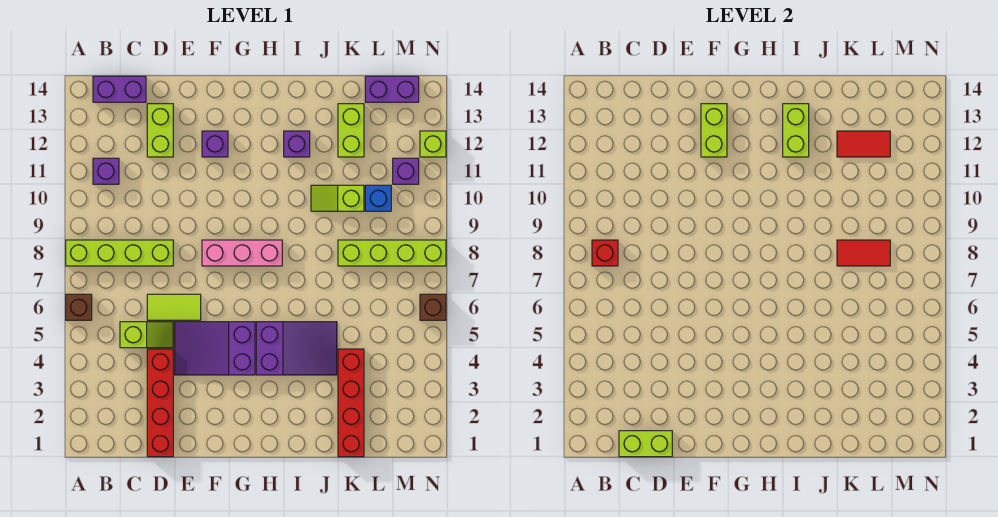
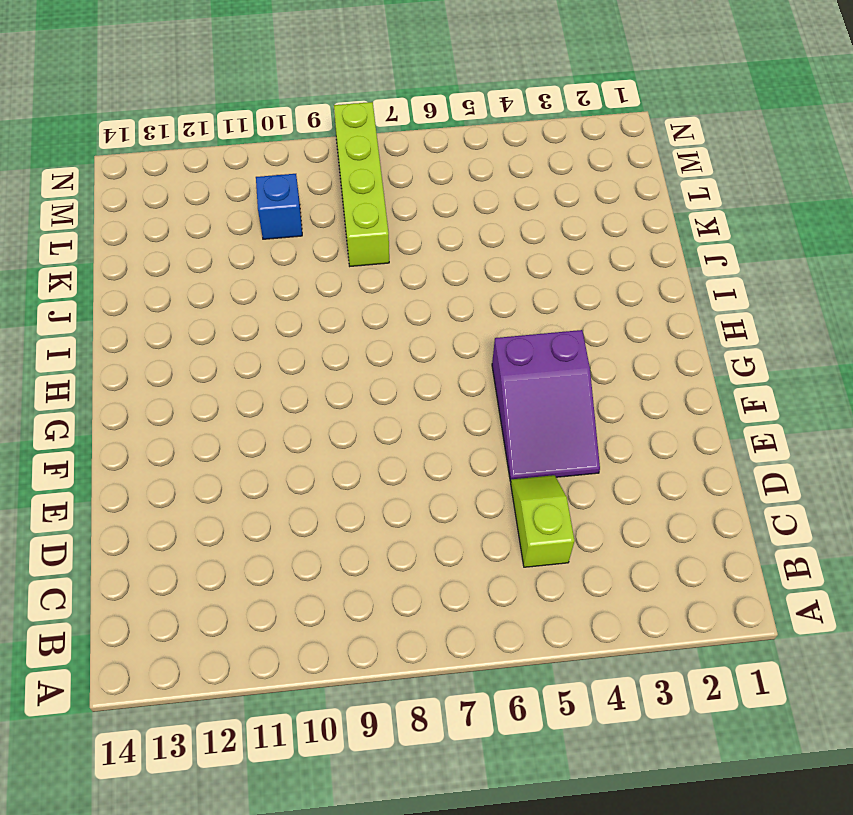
none -> brown brick A6 level 1
none -> lime brick A8:D8 level 1
none -> purple brick B11 level 1

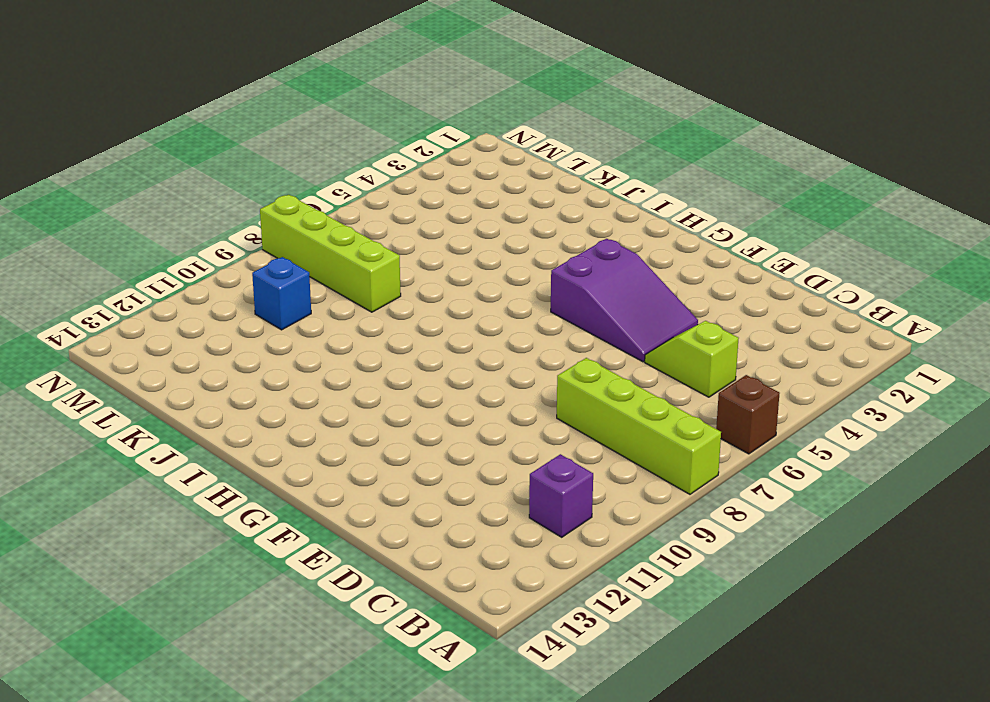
none -> purple brick B14:C14 level 1
none -> red brick D1:D4 level 1
none -> lime tile D6:E6 level 1

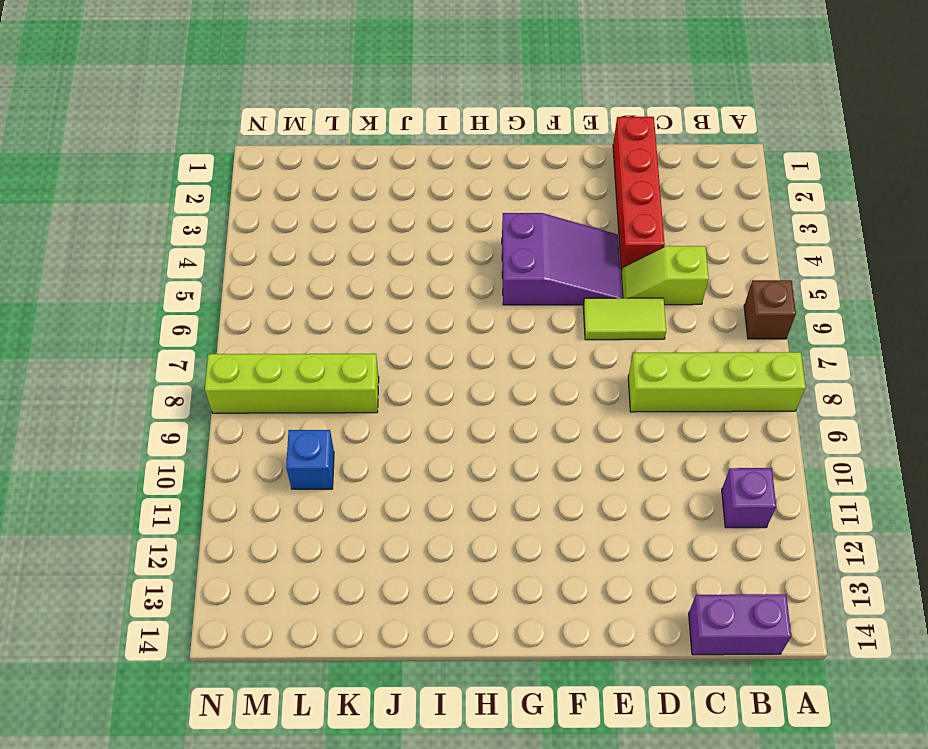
none -> lime brick D12:D13 level 1
none -> pink brick F8:H8 level 1
none -> purple brick F12 level 1

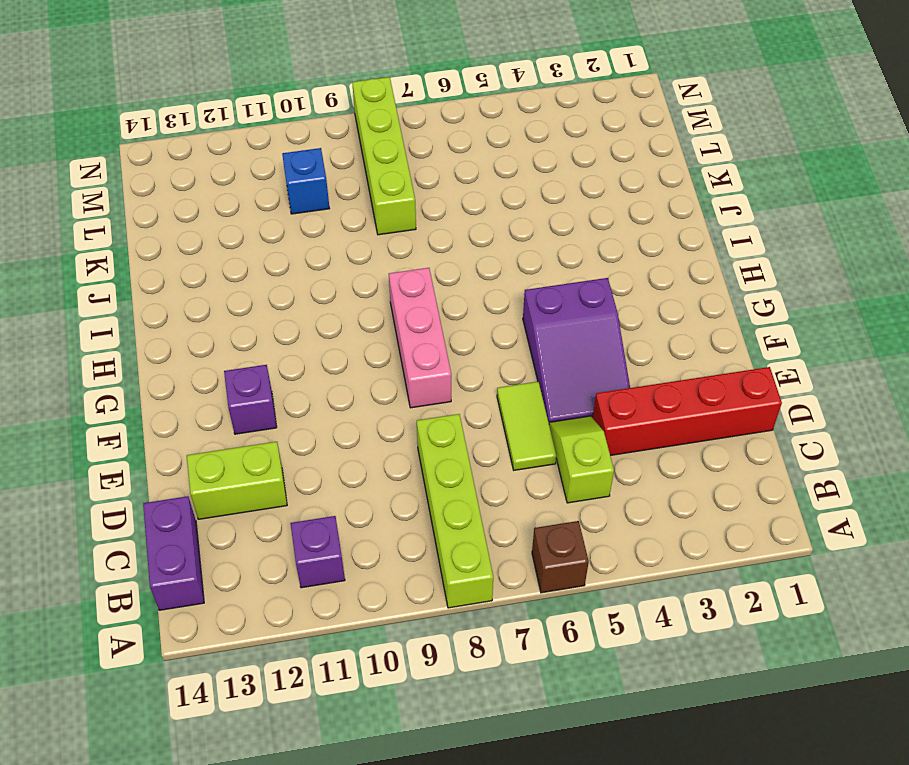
none -> purple slope H4:J5 level 1 top H
none -> purple brick I12 level 1
none -> lime slope J10:K10 level 1 top K

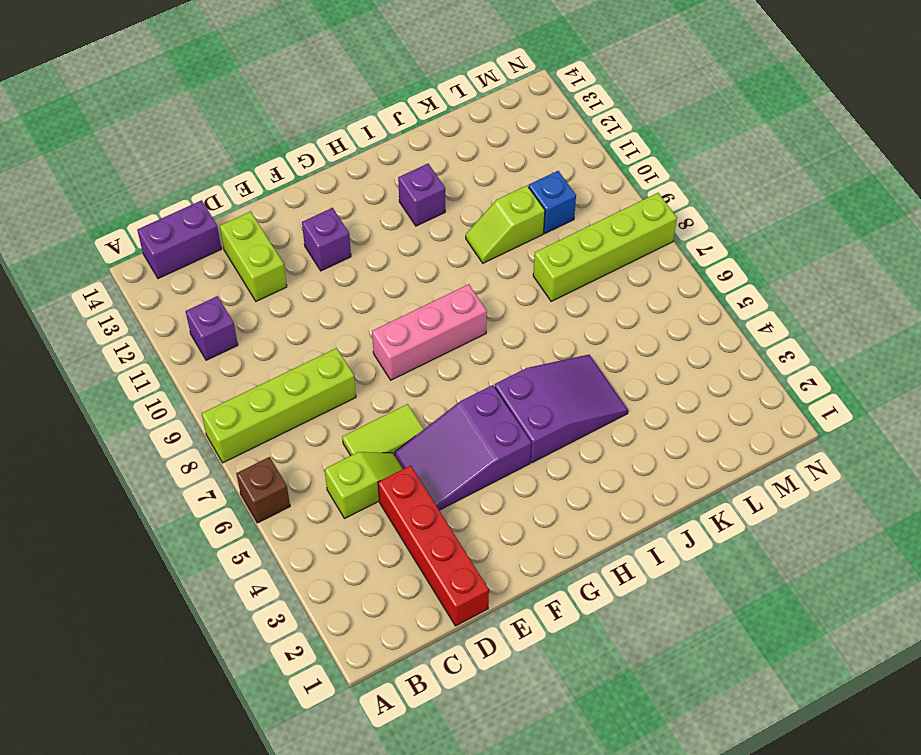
none -> red brick K1:K4 level 1
none -> lime brick K12:K13 level 1
none -> purple brick L14:M14 level 1

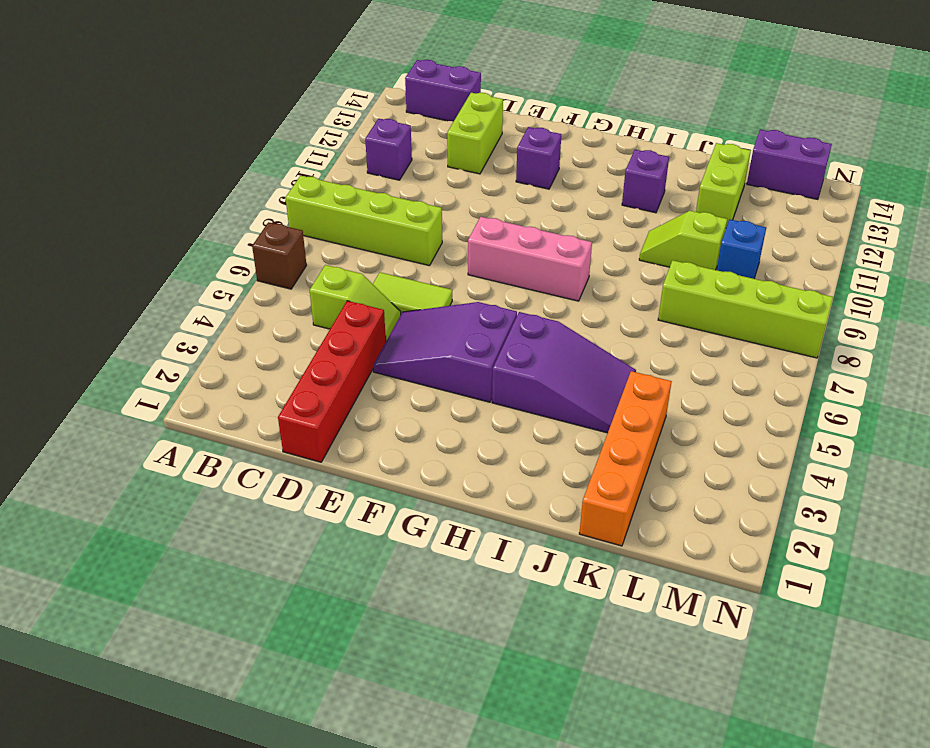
orange brick K1:K4 level 1 -> red brick K1:K4 level 1
none -> purple brick M11 level 1
none -> brown brick N6 level 1
none -> lime brick N12 level 1

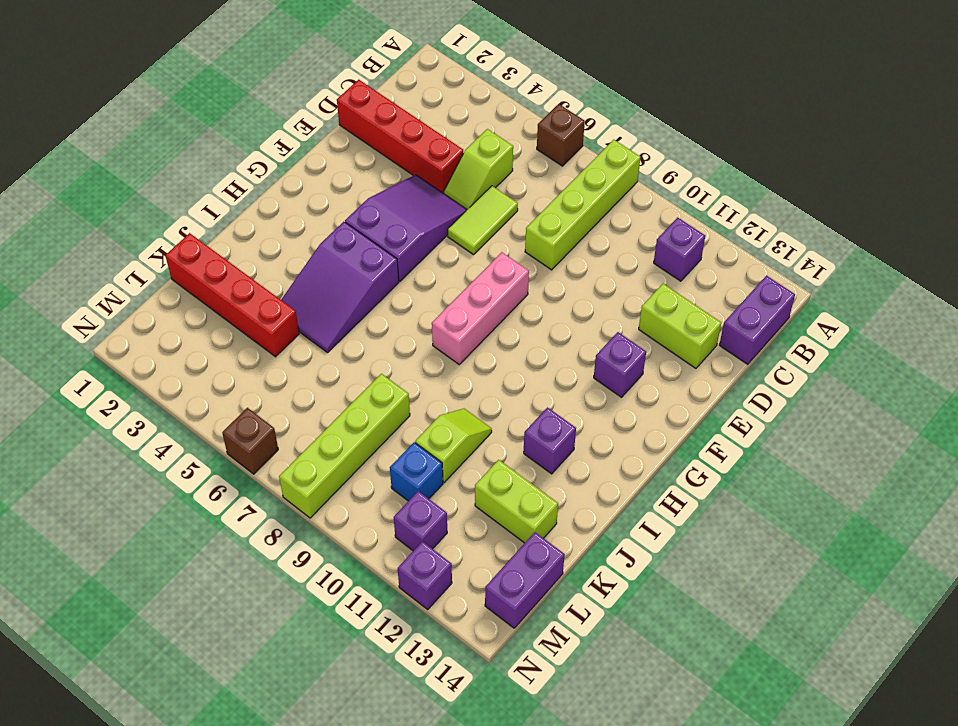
purple brick N12 level 1 -> lime brick N12 level 1
none -> red brick B8 level 2
none -> lime brick C1:D1 level 2
none -> lime brick F12:F13 level 2

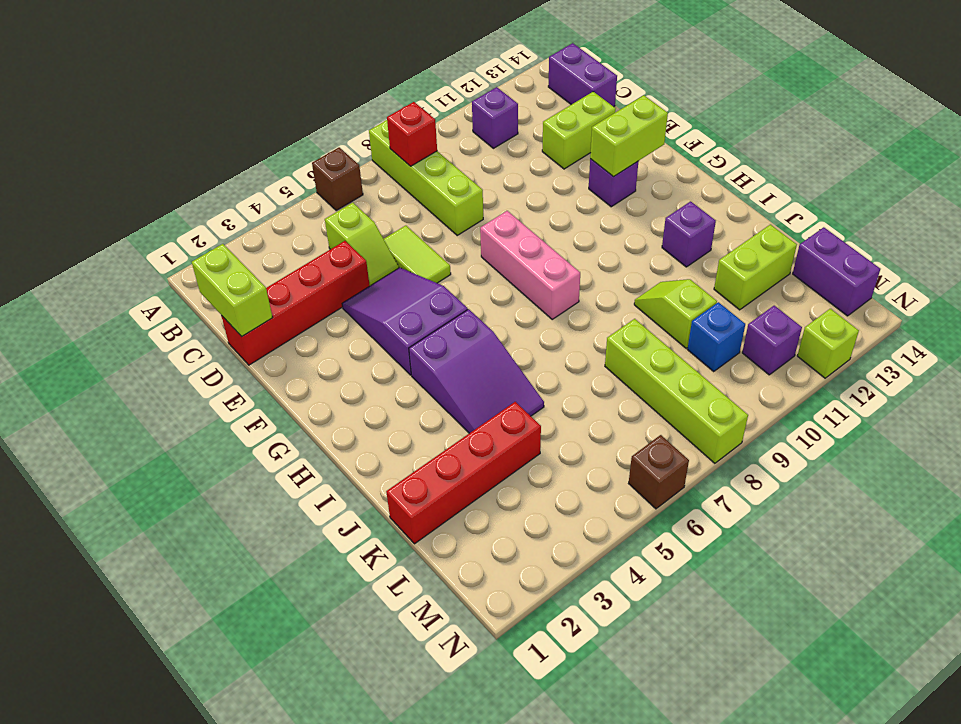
none -> lime brick I12:I13 level 2
none -> red tile K8:L8 level 2
none -> red tile K12:L12 level 2

